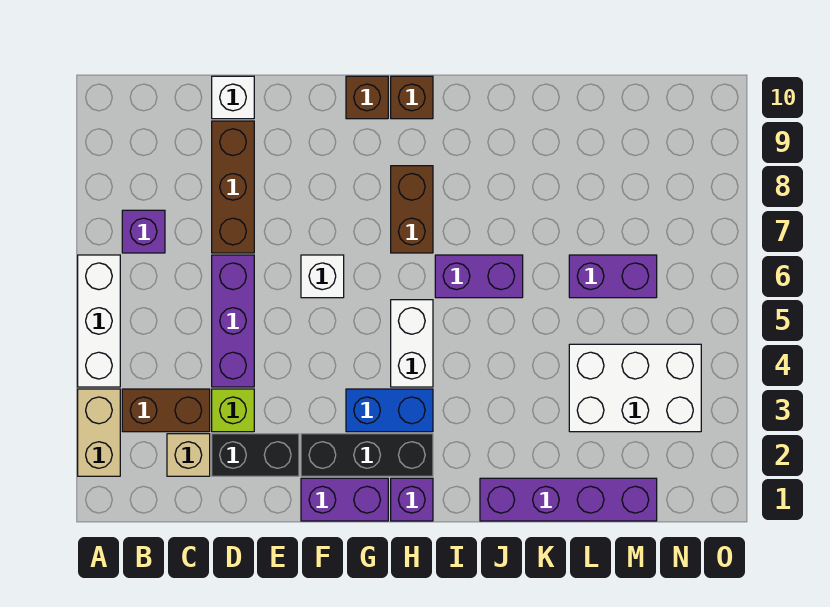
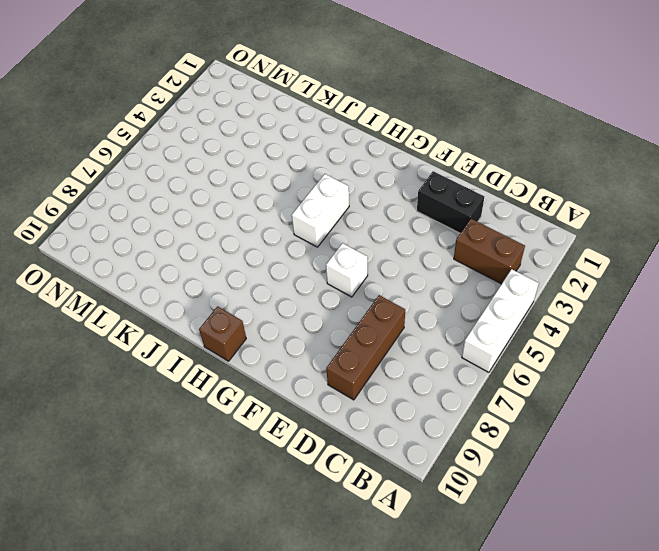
none -> tan brick A2:A3 level 1
none -> purple brick B7 level 1
none -> tan brick C2 level 1

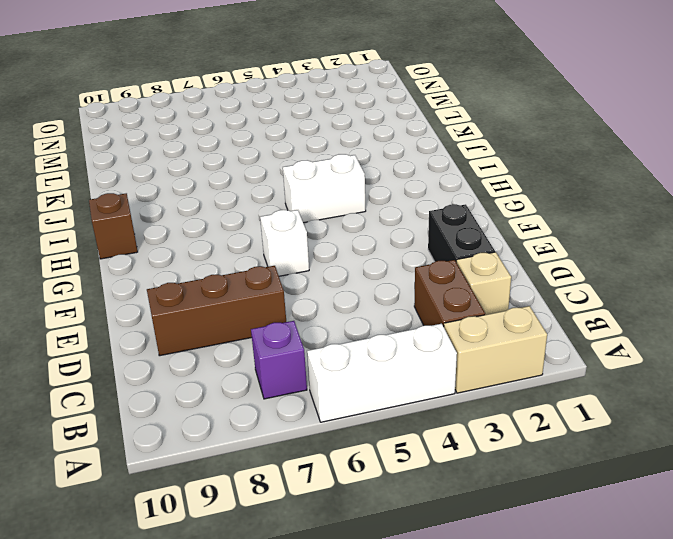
none -> lime brick D3 level 1
none -> purple brick D4:D6 level 1
none -> white brick D10 level 1

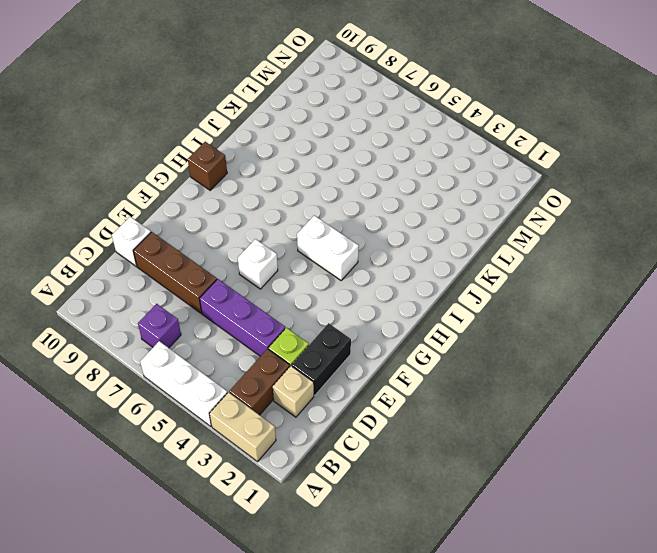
none -> purple brick F1:G1 level 1
none -> black brick F2:H2 level 1
none -> blue brick G3:H3 level 1

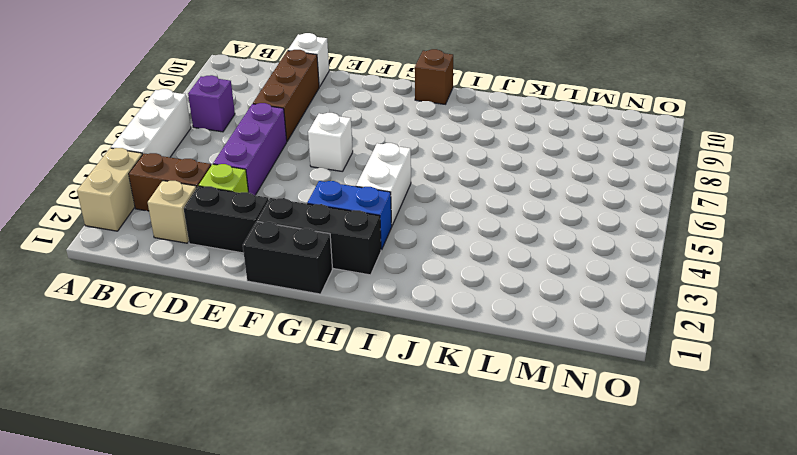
black brick F1:G1 level 1 -> purple brick F1:G1 level 1
none -> brown brick G10 level 1
none -> purple brick H1 level 1
none -> brown brick H7:H8 level 1

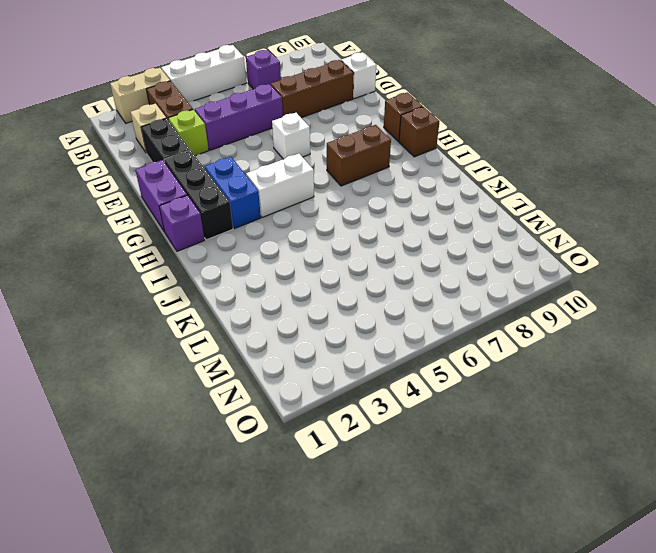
none -> purple brick I6:J6 level 1
none -> purple brick J1:M1 level 1
none -> white brick L3:N4 level 1

